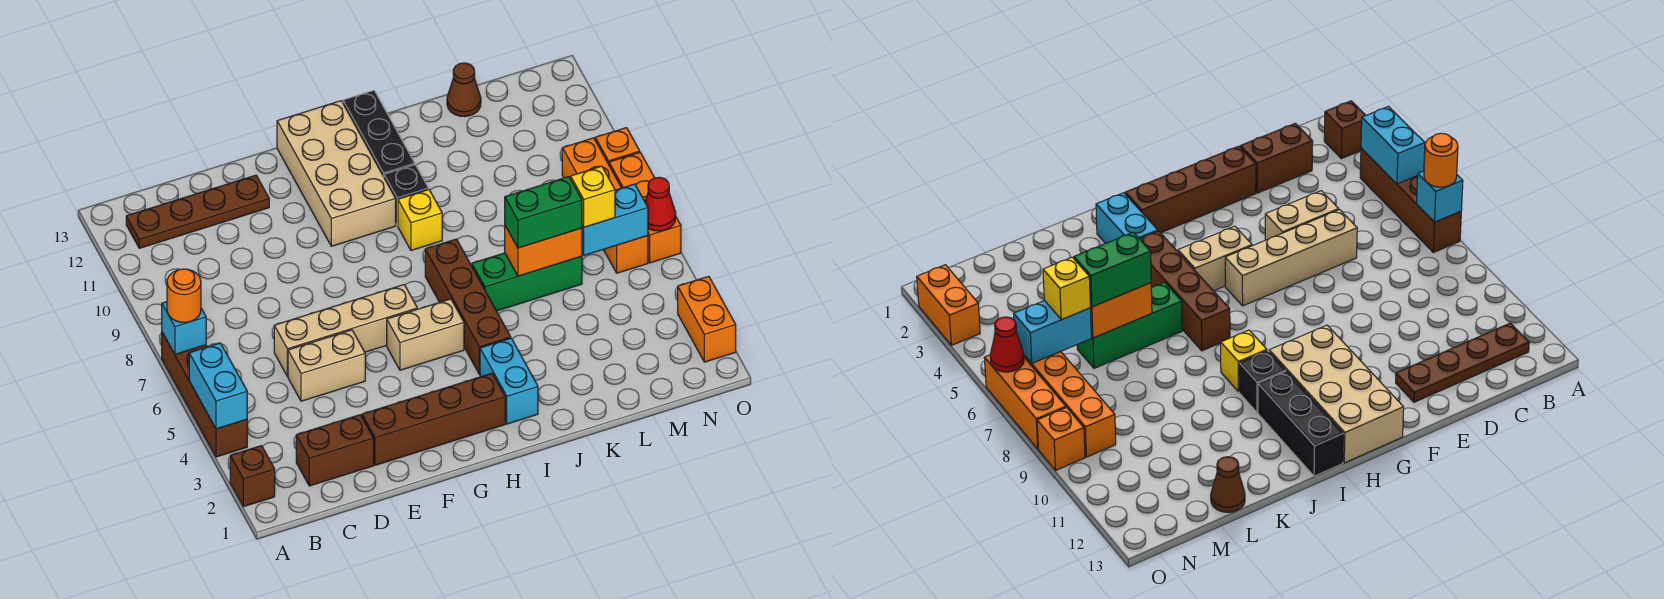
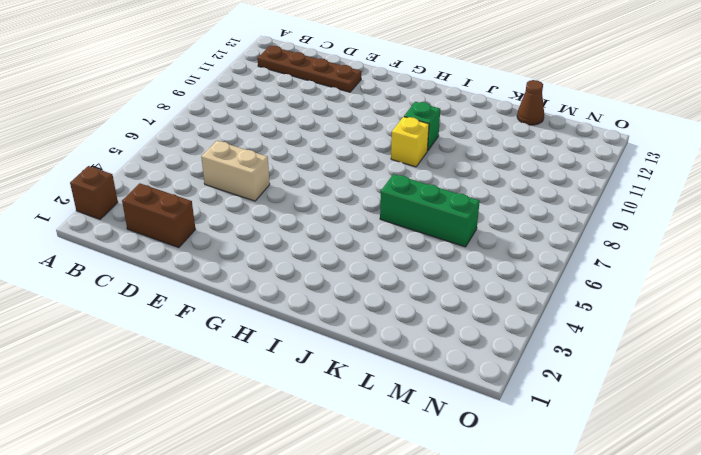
green brick I10 level 1 -> black brick I10 level 1
none -> brown brick A4:A7 level 1
none -> tan brick D6:G6 level 1
none -> brown brick E2:H2 level 1

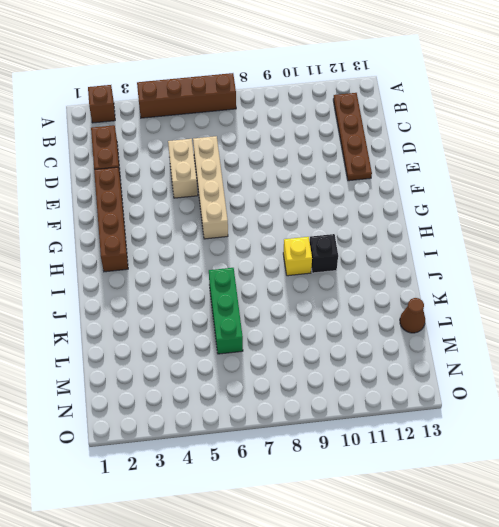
none -> tan brick G5:H5 level 1
none -> tan brick G10:H13 level 1
none -> cyan brick I2:I3 level 1

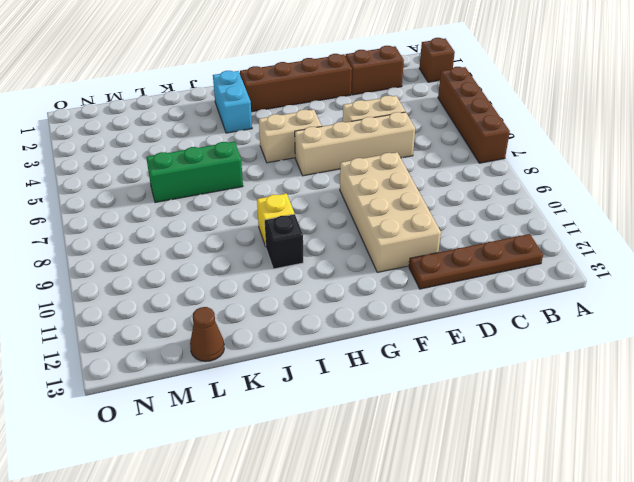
tan brick E8:F11 level 1 -> tan brick G10:H13 level 1
none -> brown brick I4:I7 level 1
none -> black brick I11:I13 level 1
none -> orange brick N6:N9 level 1

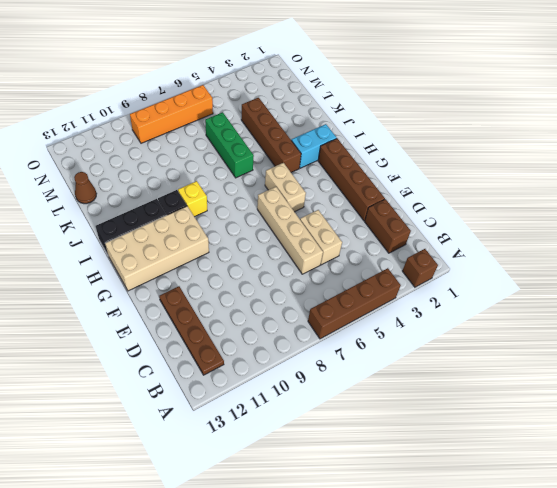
brown brick I4:L4 level 1 -> brown brick I4:I7 level 1
none -> orange brick O2:O3 level 1
none -> orange brick O6:O8 level 1
none -> orange brick O9 level 1

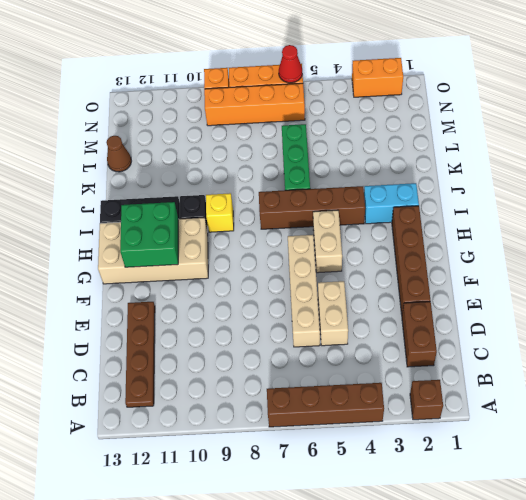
green brick G11:H12 level 2 -> none
none -> cyan brick A4:A5 level 2
none -> cyan brick A7 level 2
none -> orange brick K6:L6 level 2

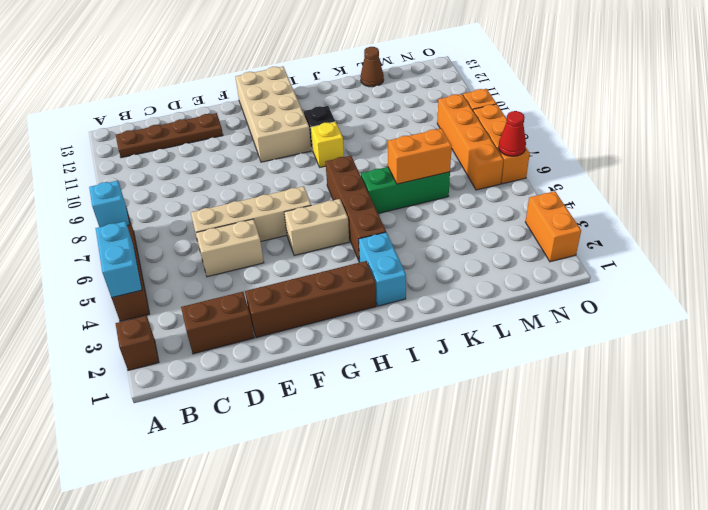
none -> black brick I11:I13 level 1
none -> cyan brick M6:N6 level 2
none -> orange round brick A7 level 3

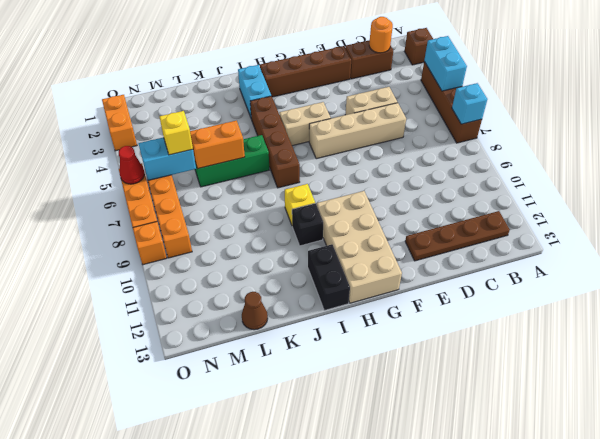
orange round brick C2 level 2 -> orange round brick A7 level 3
black brick I12:I13 level 1 -> black brick I11:I13 level 1
none -> green brick K6:L6 level 3

